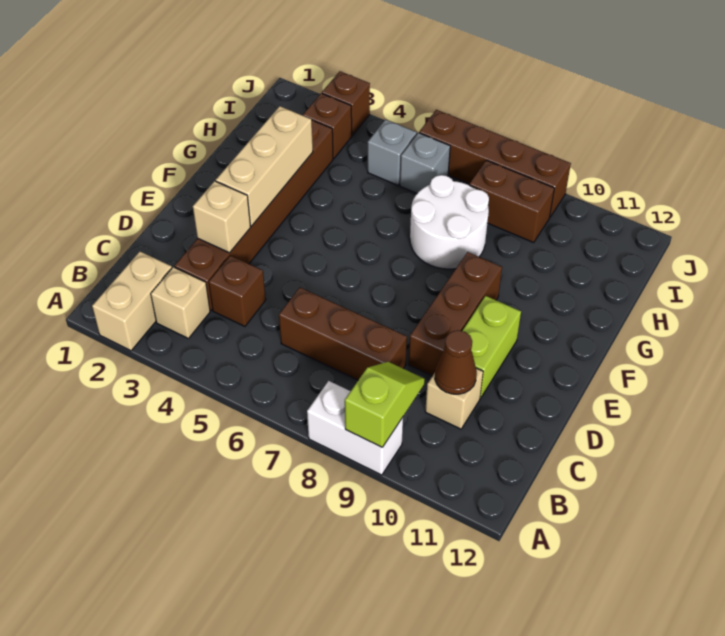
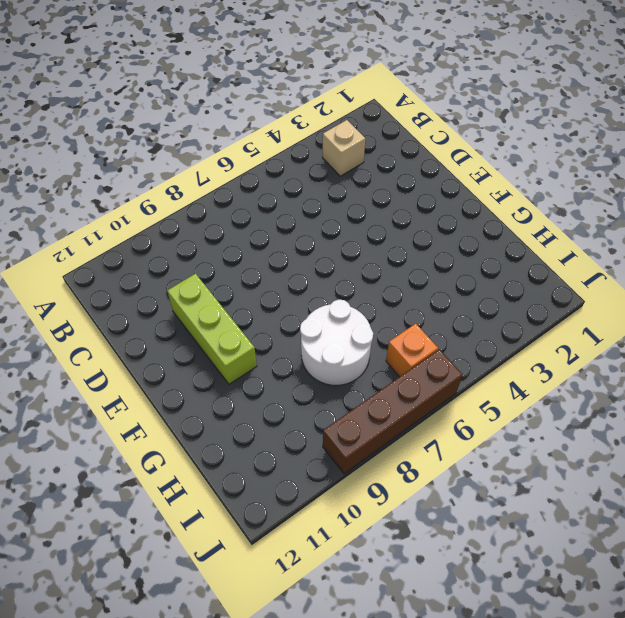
lime brick D10:F10 level 1 -> lime brick D10:E10 level 1
orange brick I6 level 1 -> grey brick I6 level 1
none -> tan brick A2:B2 level 1
none -> white brick A8:A9 level 1
none -> brown brick C3:H3 level 1

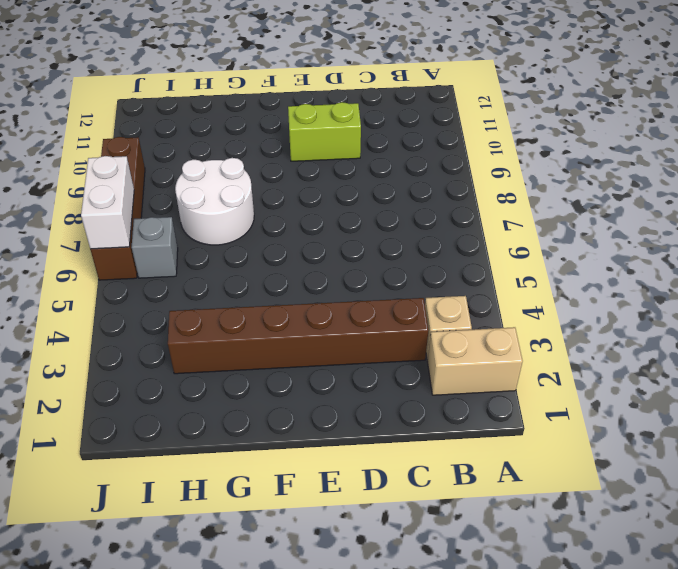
white brick J6:J7 level 2 -> white brick A8:A9 level 1
none -> brown brick C4 level 1
none -> brown brick C6:C8 level 1
none -> tan brick C10 level 1

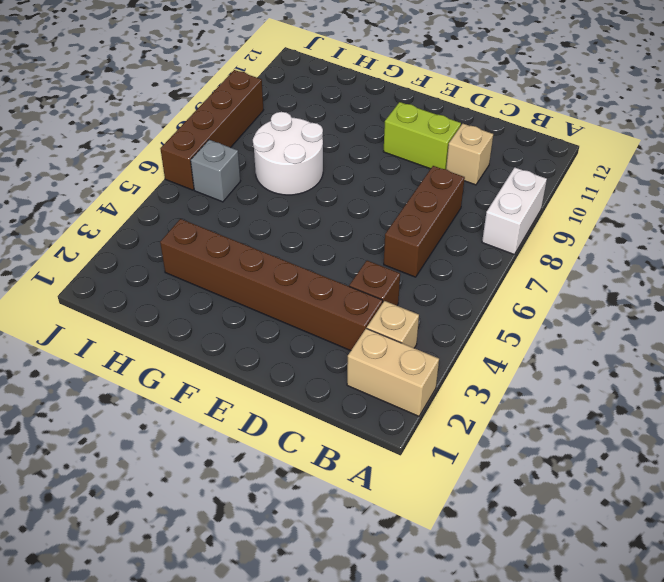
none -> brown brick D9:F9 level 1
none -> brown brick I3 level 1
none -> grey brick I5 level 1

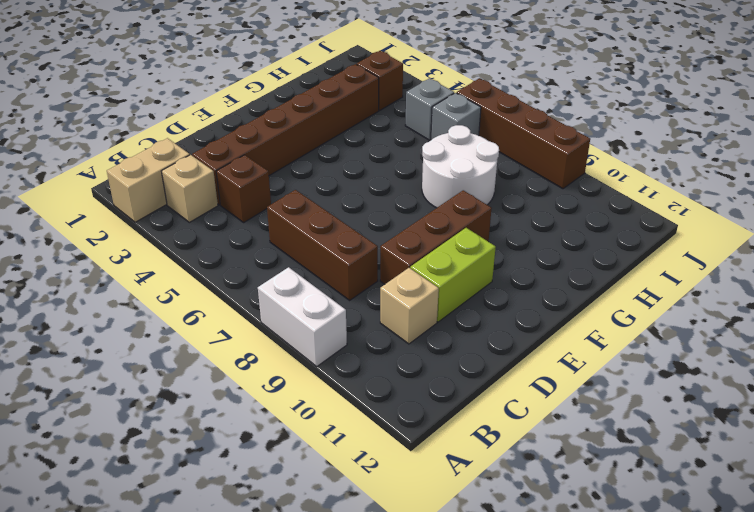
none -> brown brick I8:I9 level 1
none -> brown brick J3 level 1
none -> lime slope A9:B9 level 2 top A

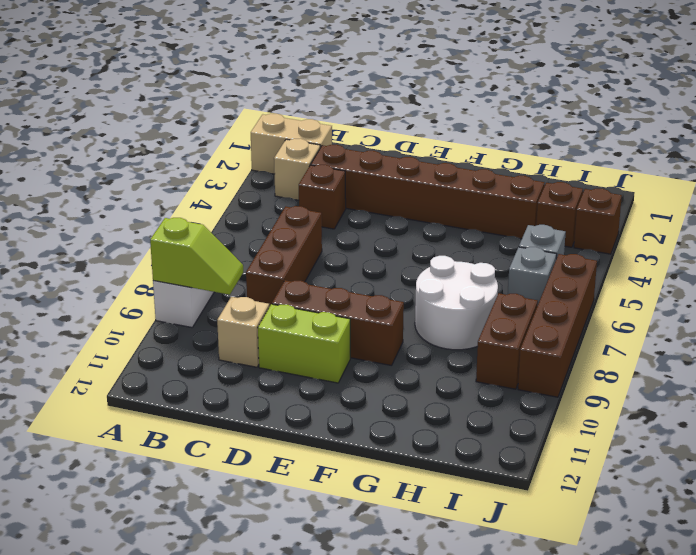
none -> brown cone C10 level 2
none -> tan brick D3 level 2
none -> tan brick E3:G3 level 2

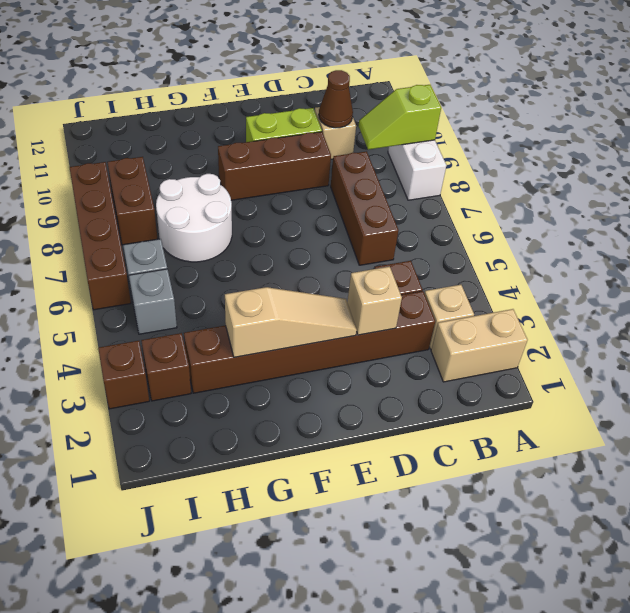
tan slope E3:G3 level 2 top G -> tan brick E3:G3 level 2

